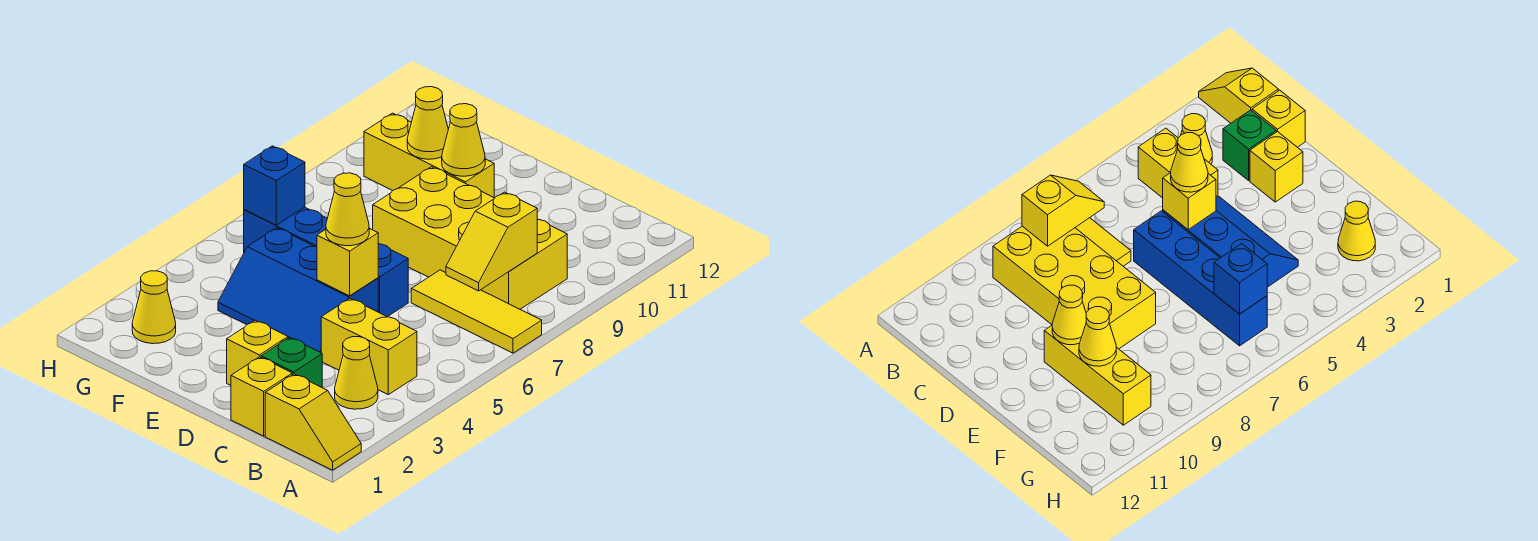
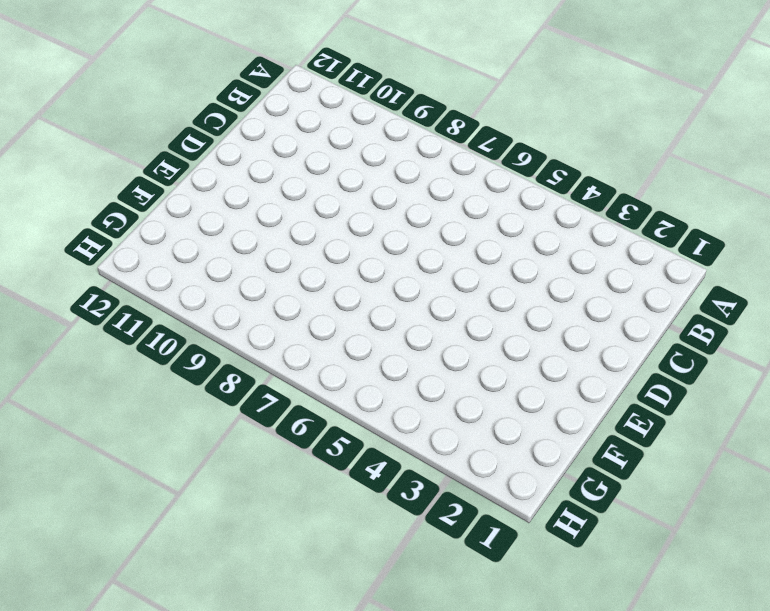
none -> yellow slope A1:B1 level 1 top B
none -> yellow tile A7:C7 level 1
none -> yellow cone B3 level 1

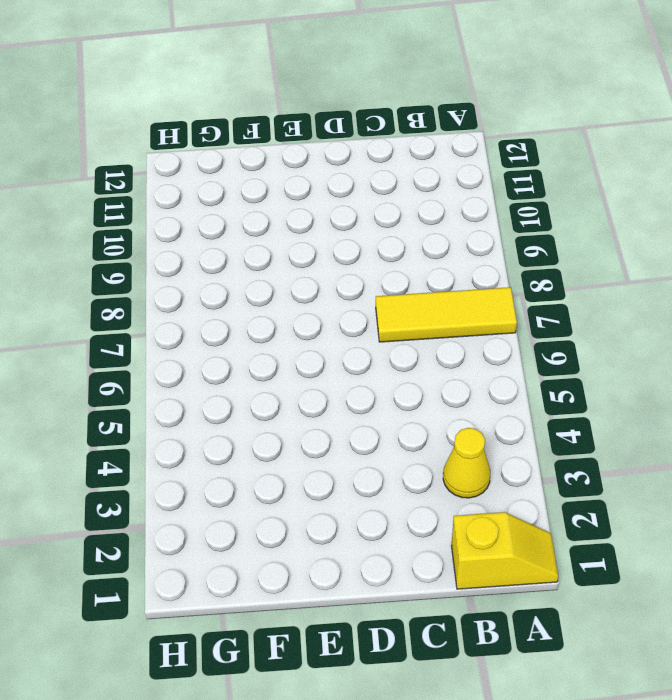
none -> yellow brick B4:C4 level 1
none -> yellow brick B8:E9 level 1
none -> yellow brick C1 level 1

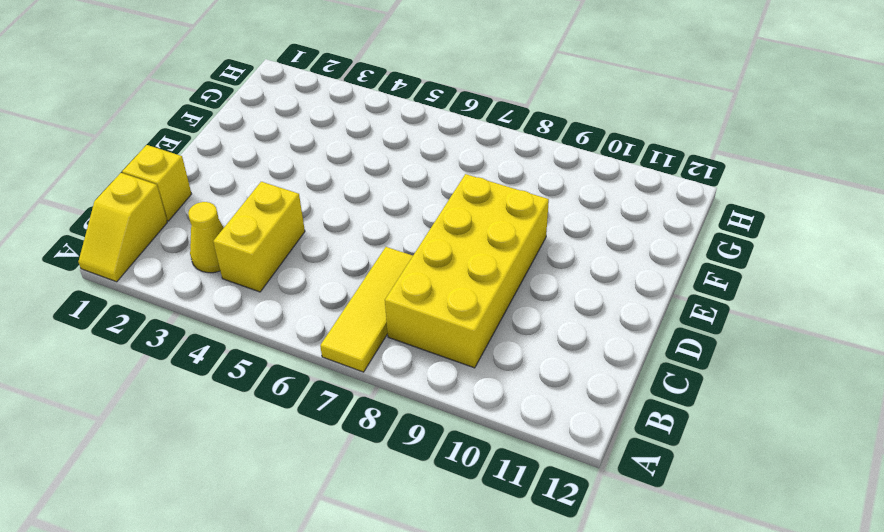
none -> green brick C2 level 1
none -> yellow brick D2 level 1
none -> blue slope D4:F5 level 1 top 5

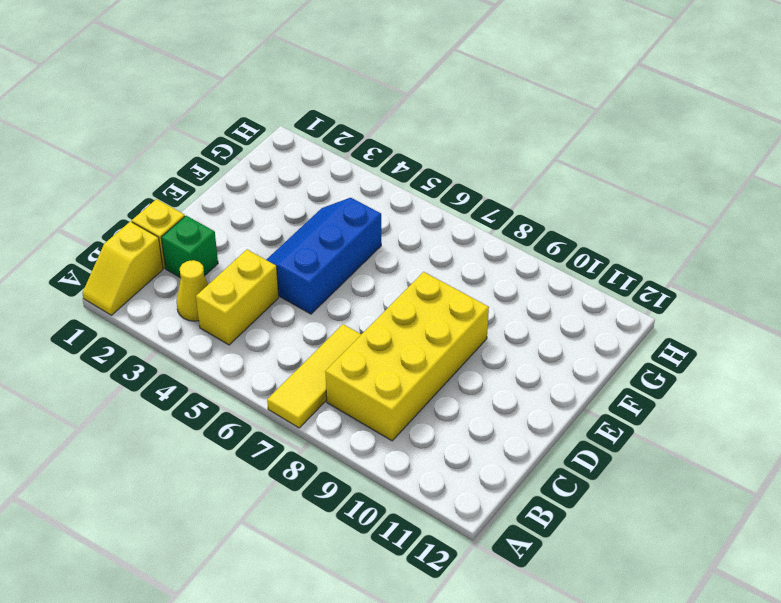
none -> yellow brick D2 level 1
none -> blue brick D6:G6 level 1
none -> yellow brick E10:G10 level 1

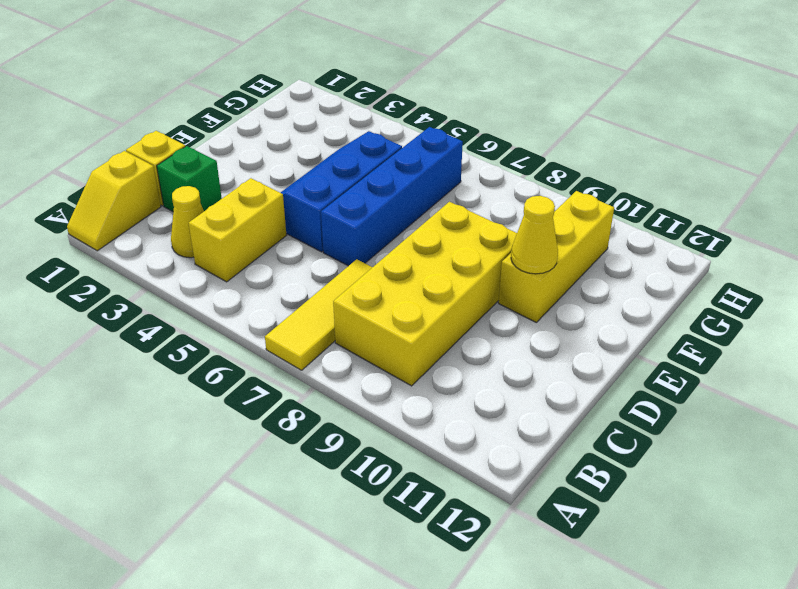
none -> yellow brick D2 level 1
none -> yellow cone G2 level 1
none -> yellow slope B7:B8 level 2 top 8

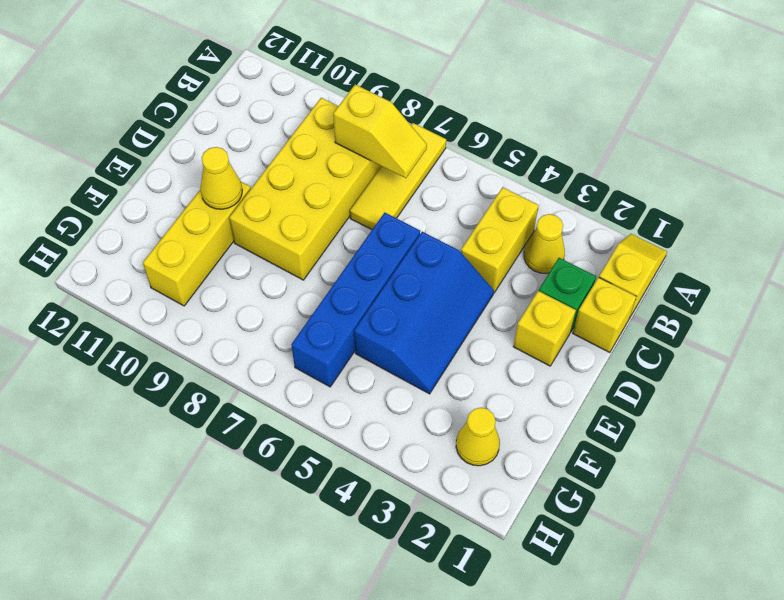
none -> yellow brick D5 level 2
none -> yellow cone F10 level 2
none -> blue brick G6 level 2

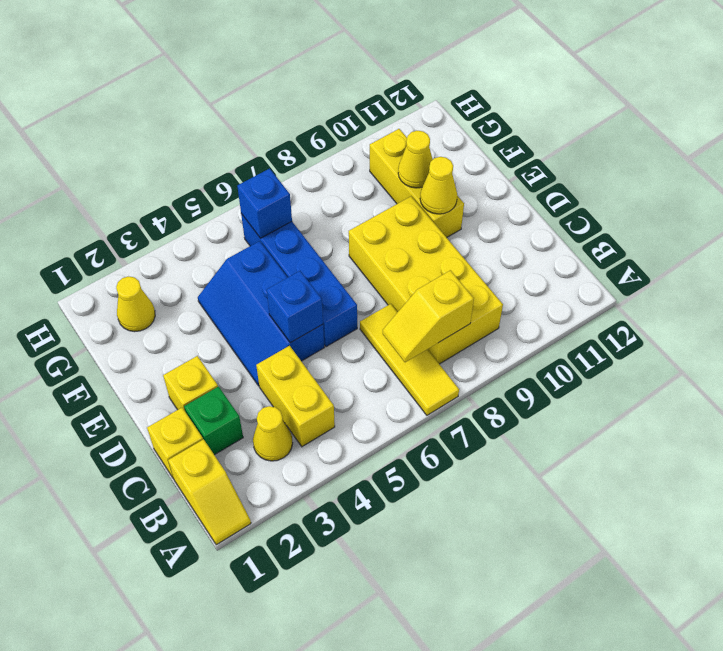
blue brick D5 level 2 -> yellow brick D5 level 2
none -> yellow cone D5 level 3

